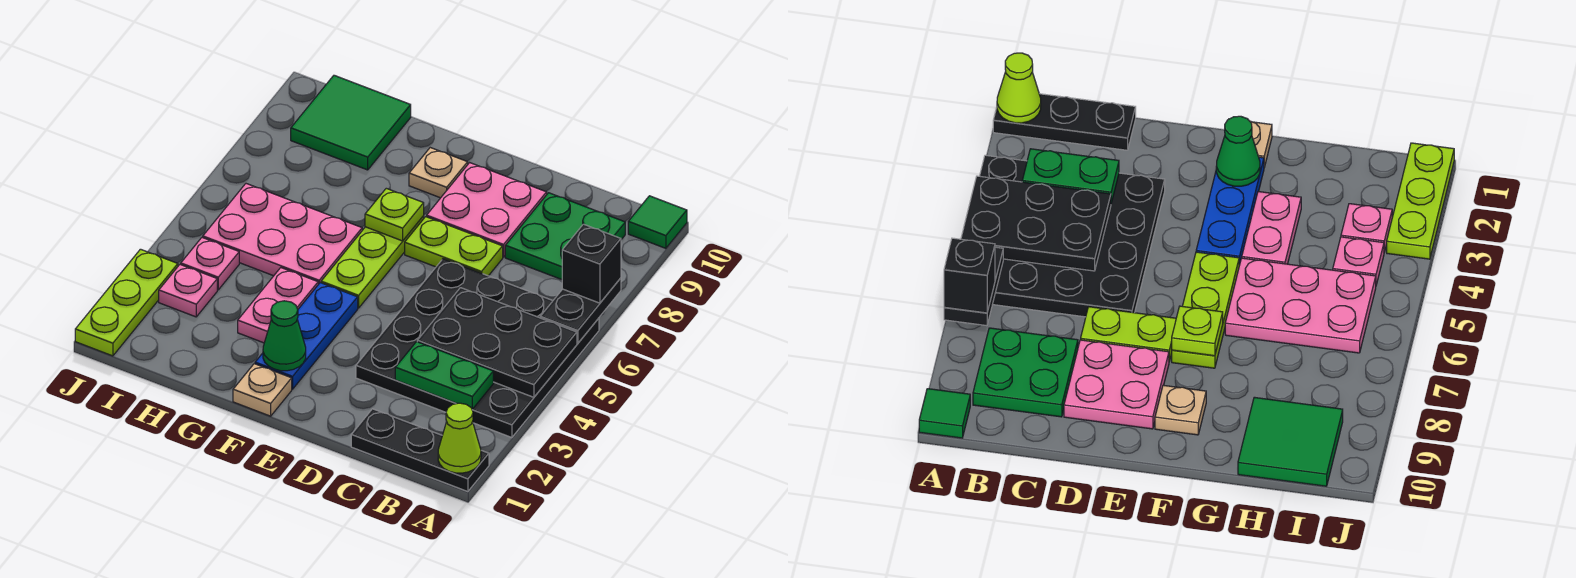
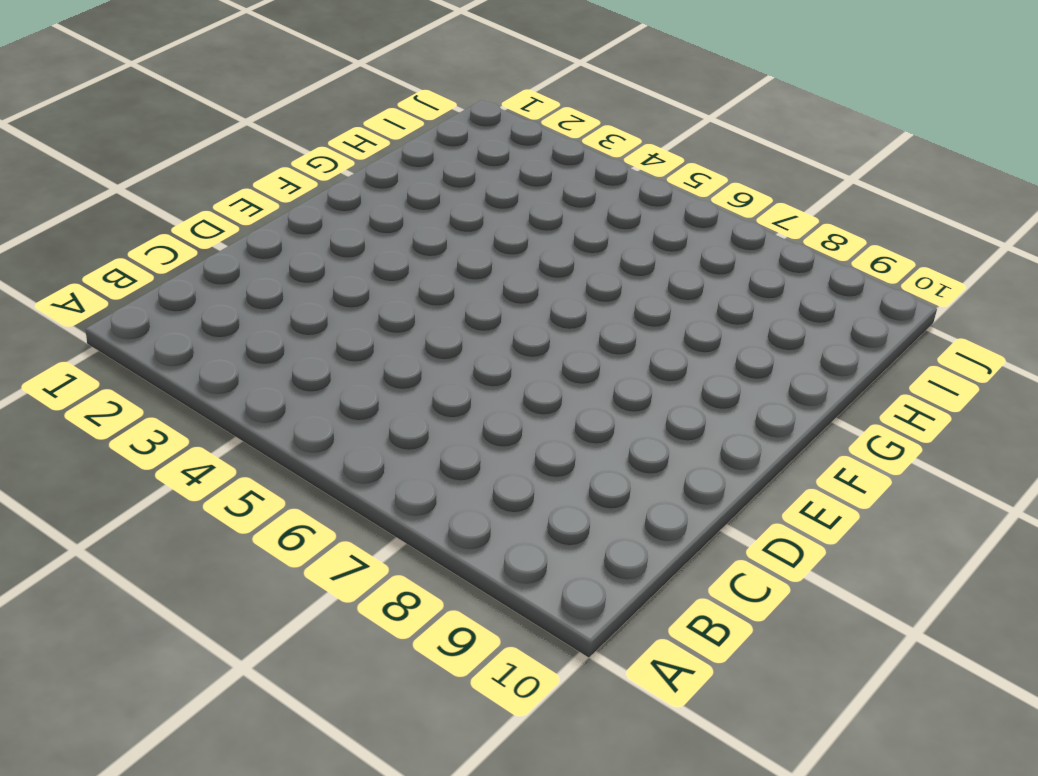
none -> black plate A1:C1 level 1
none -> black plate A3:D6 level 1
none -> green tile A10 level 1

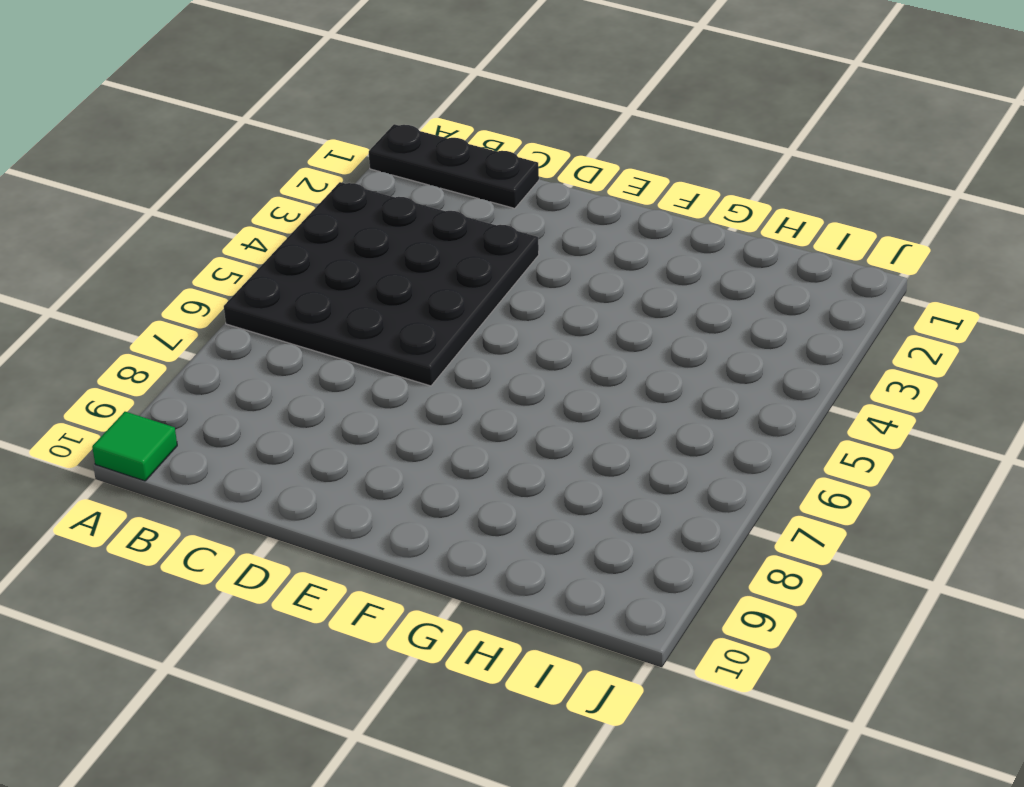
none -> green plate B8:C9 level 1
none -> lime plate D7:E7 level 1
none -> pink plate D8:E9 level 1

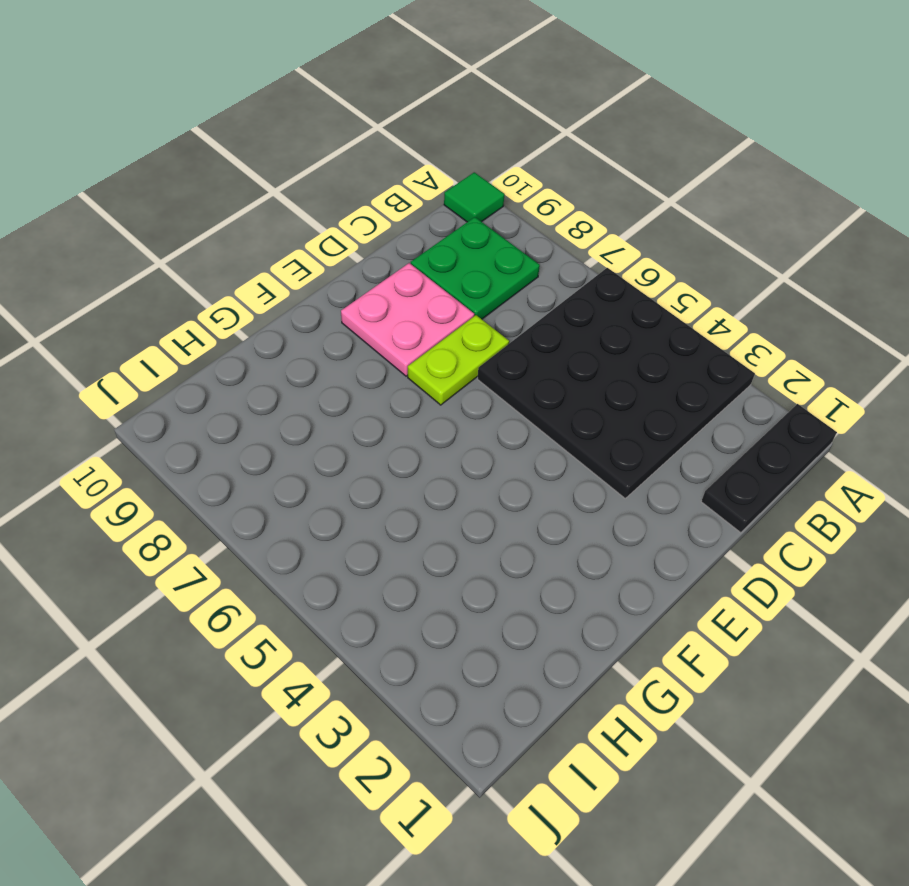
none -> tan plate F1 level 1
none -> blue plate F2:F4 level 1
none -> lime plate F5:F7 level 1

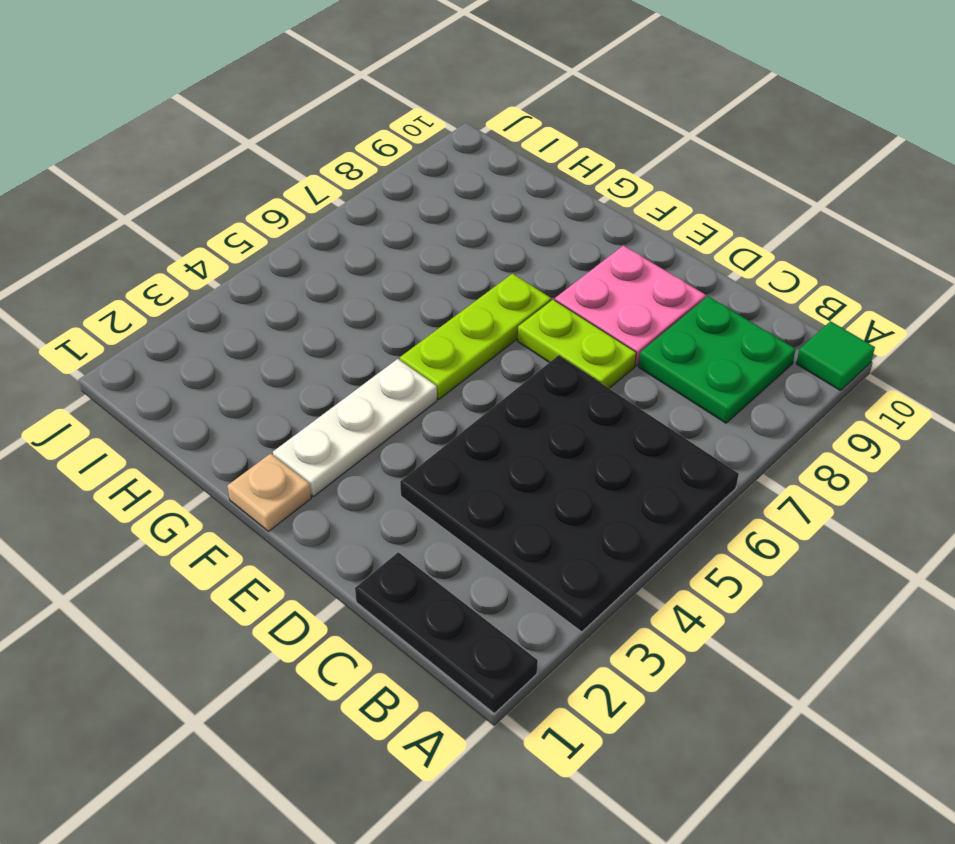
white plate F2:F4 level 1 -> blue plate F2:F4 level 1
none -> tan plate F9 level 1
none -> pink plate G3:G4 level 1
none -> pink plate G5:I6 level 1

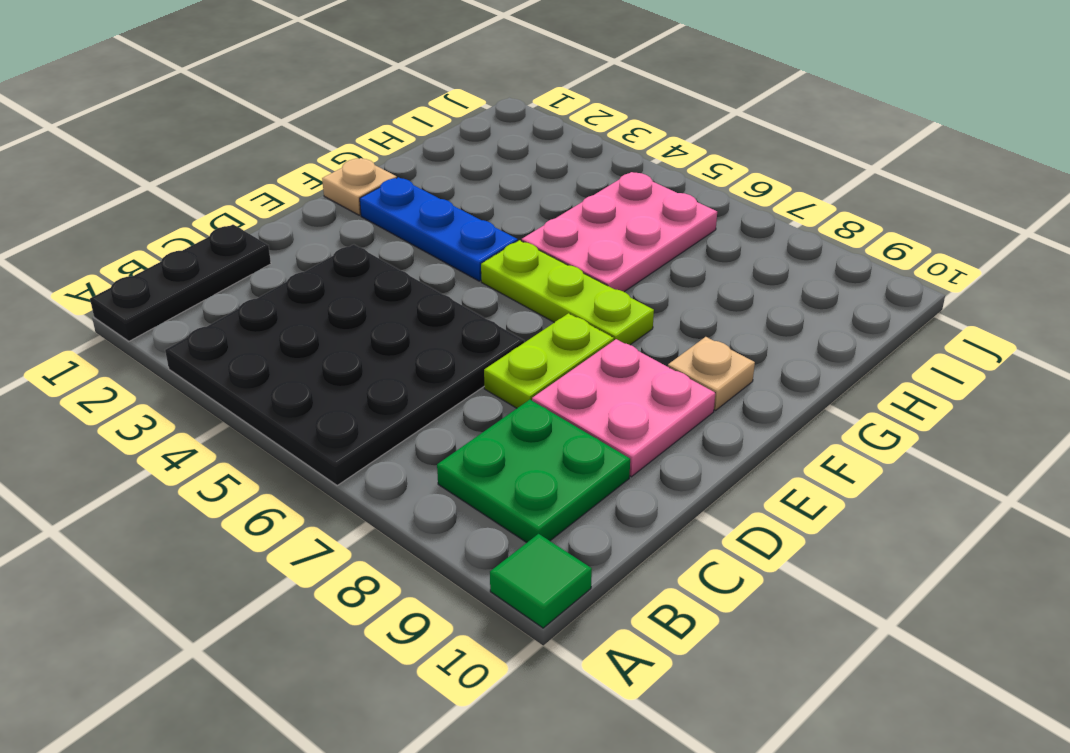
none -> pink plate G3:G4 level 1
none -> green tile H9:I10 level 1
none -> pink plate I3 level 1

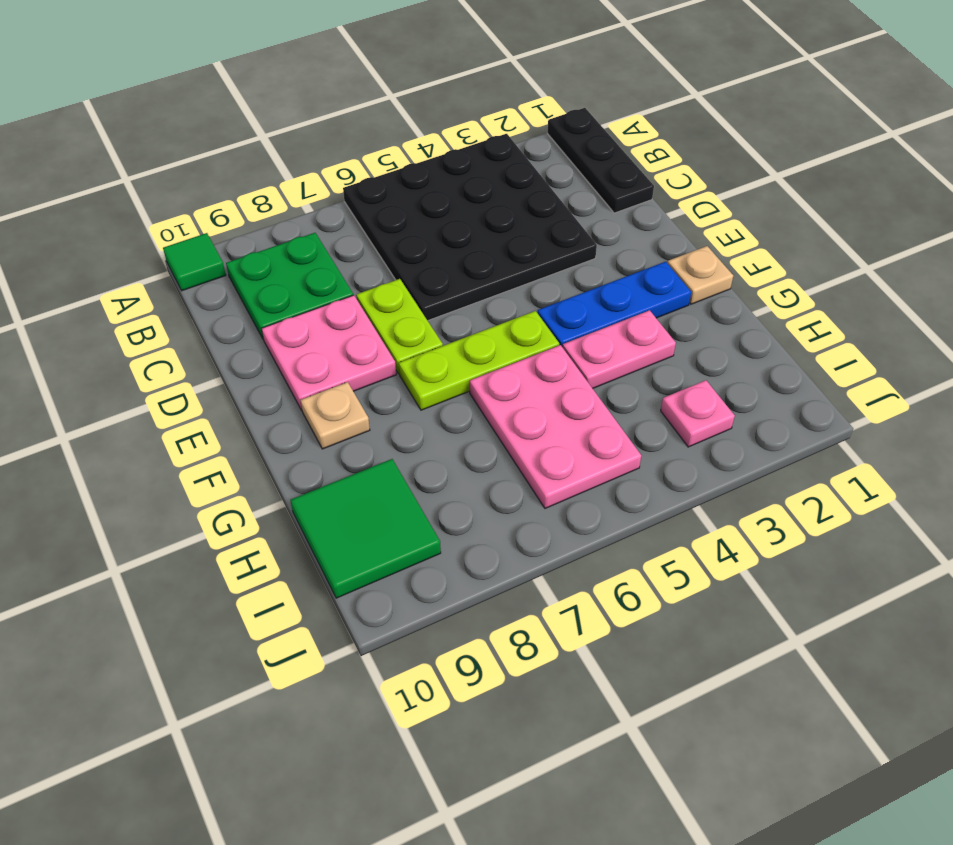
none -> pink plate I4 level 1
none -> lime plate J1:J3 level 1
none -> lime cone A1 level 2

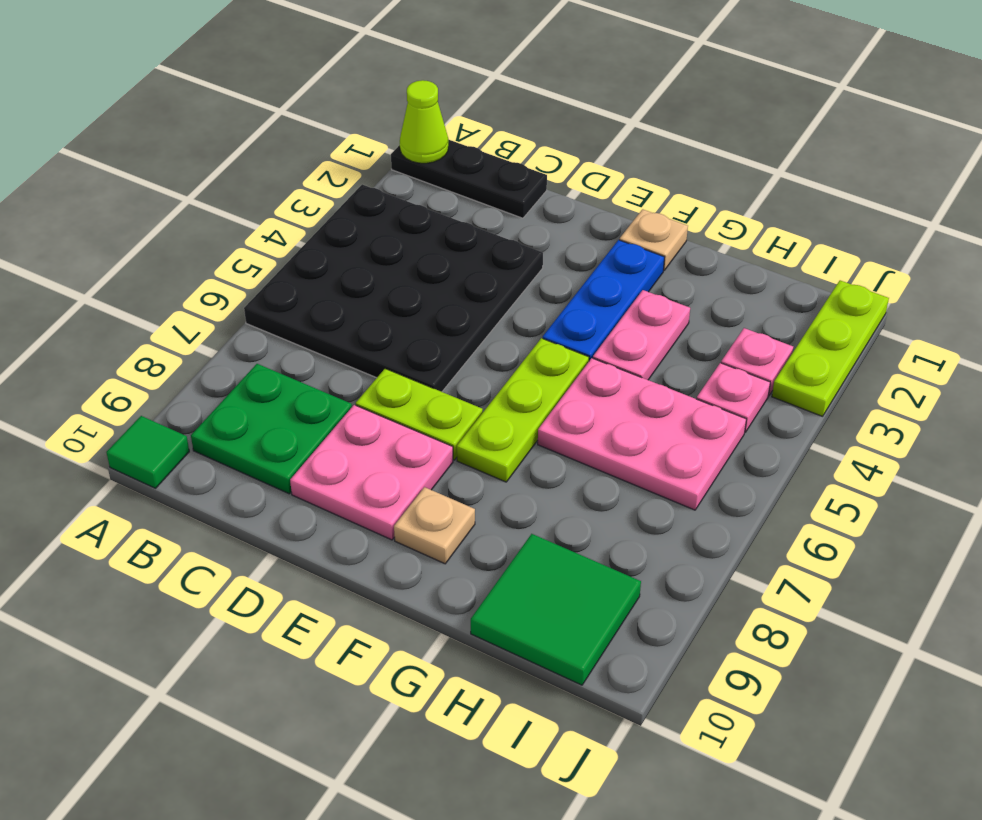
none -> black plate A4:C5 level 2
none -> black plate A6:A7 level 2
none -> green plate B3:C3 level 2

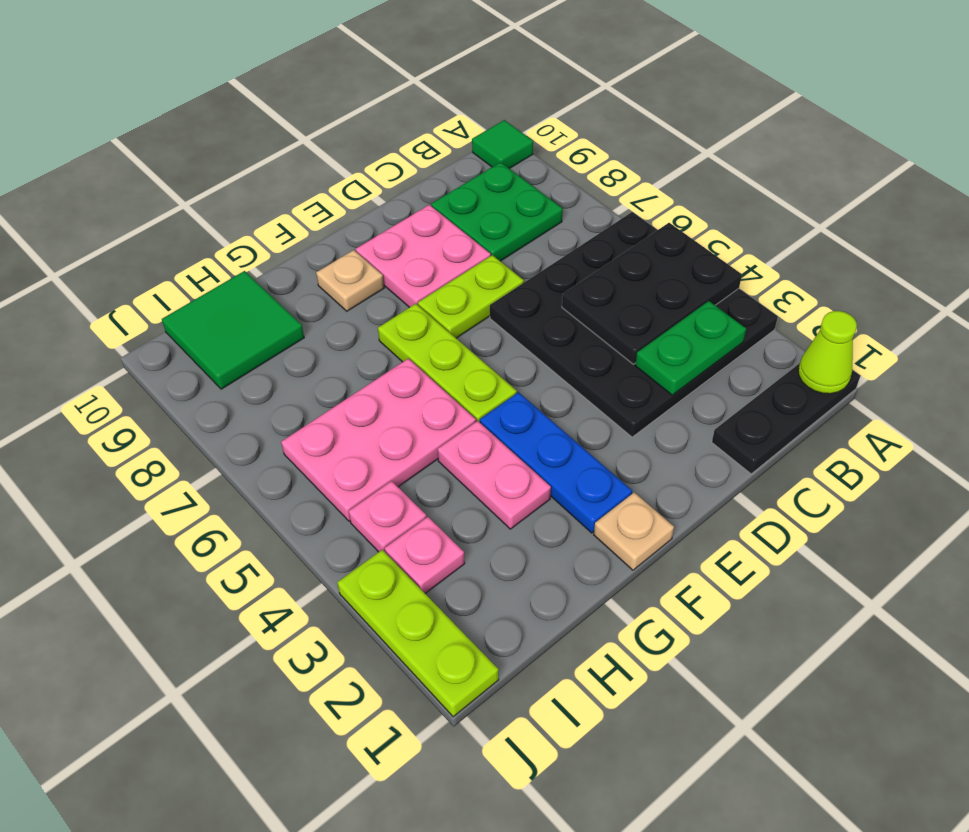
none -> black plate A6:A7 level 2
none -> green cone F2 level 2
none -> lime plate F7 level 2

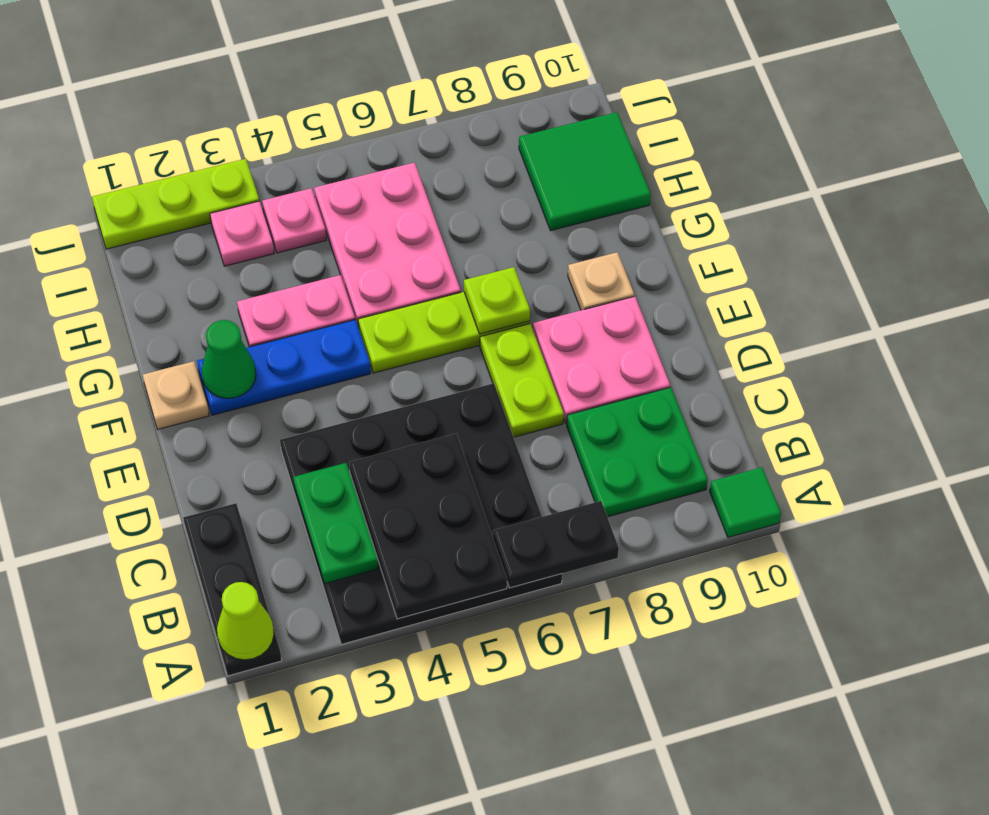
none -> black brick A7 level 3

